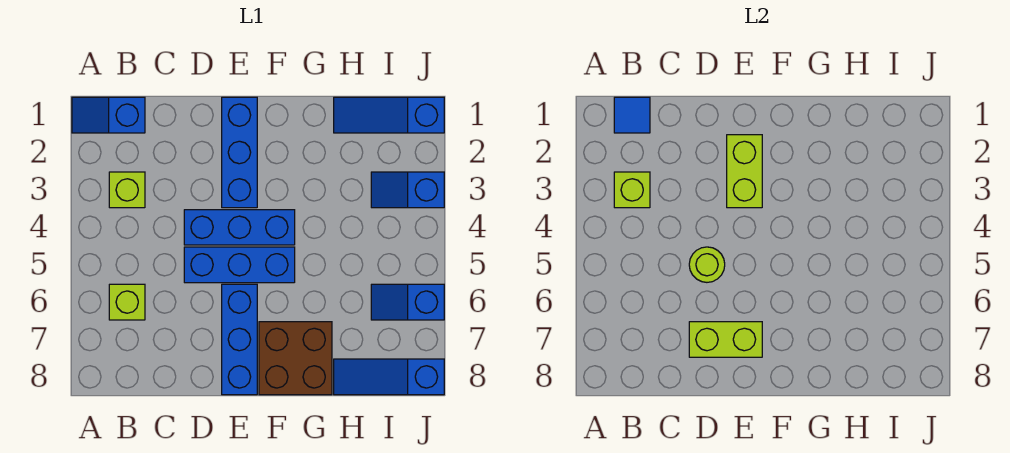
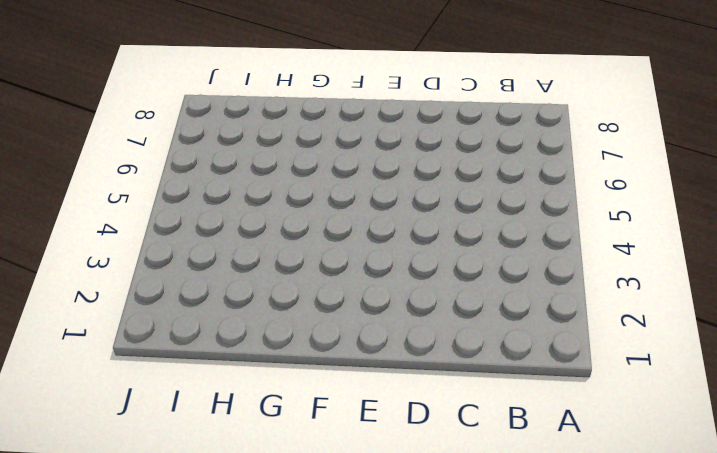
none -> blue slope A1:B1 level 1 top B
none -> lime brick B3 level 1
none -> lime brick B6 level 1

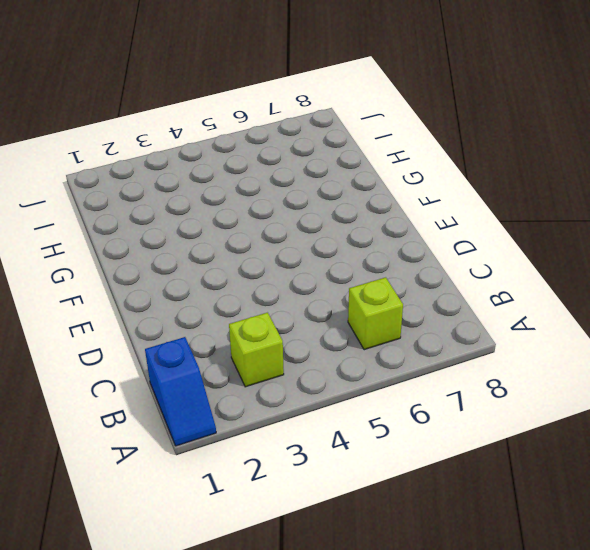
none -> blue brick D4:F4 level 1
none -> blue brick D5:F5 level 1
none -> blue brick E1:E3 level 1

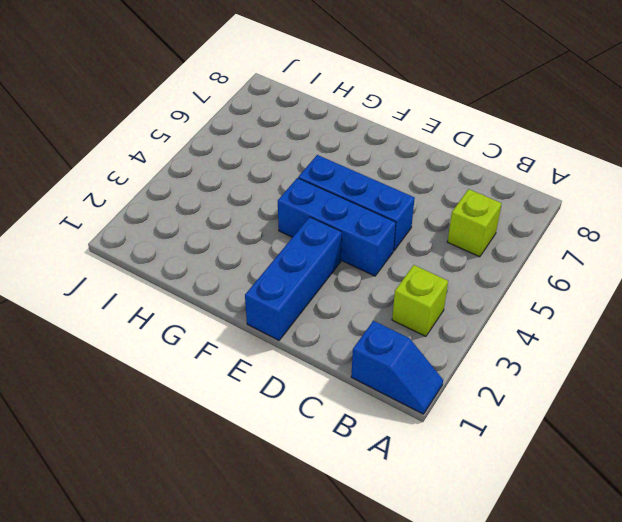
none -> blue brick E6:E8 level 1
none -> brown brick F7:G8 level 1
none -> blue slope H1:J1 level 1 top J

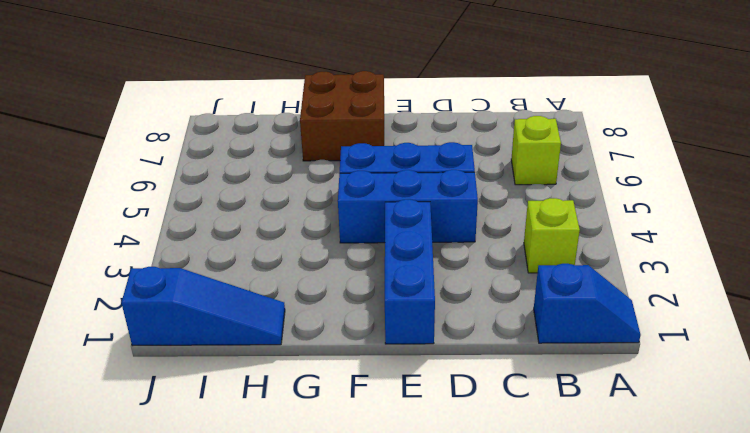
none -> blue brick E6:E8 level 1
none -> blue slope H8:J8 level 1 top J
none -> blue slope I3:J3 level 1 top J

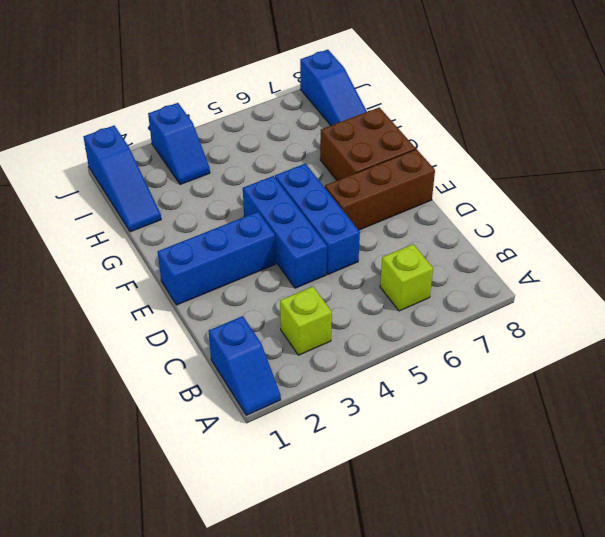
brown brick E6:E8 level 1 -> blue brick E6:E8 level 1
none -> blue slope I6:J6 level 1 top J
none -> blue tile B1 level 2
none -> lime brick B3 level 2

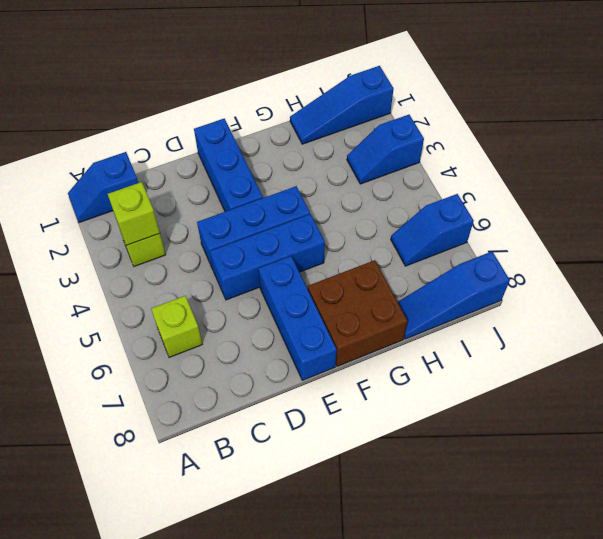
none -> blue tile B1 level 2
none -> lime round brick D5 level 2
none -> lime brick D7:E7 level 2

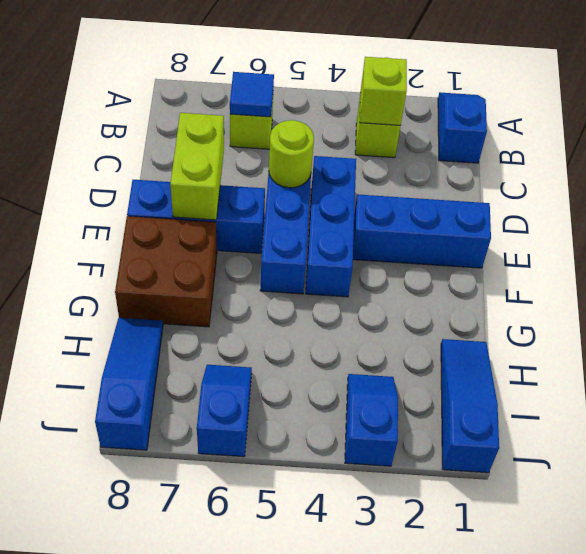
blue tile B6 level 2 -> blue tile B1 level 2
none -> lime brick E2:E3 level 2

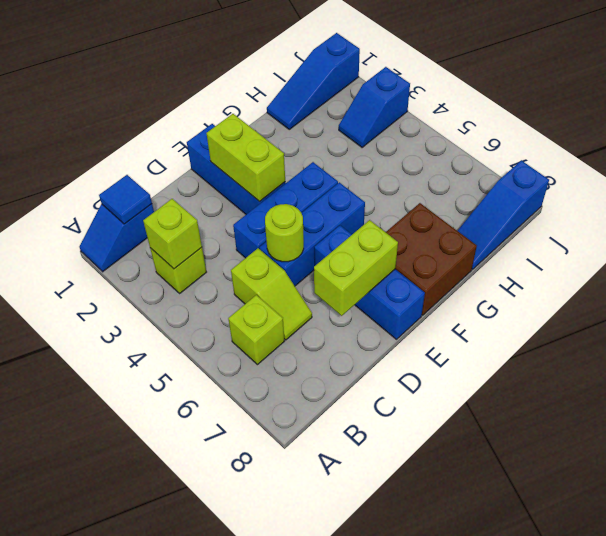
lime slope C5:C6 level 1 top 5 -> none
none -> blue slope I6:J6 level 1 top J

